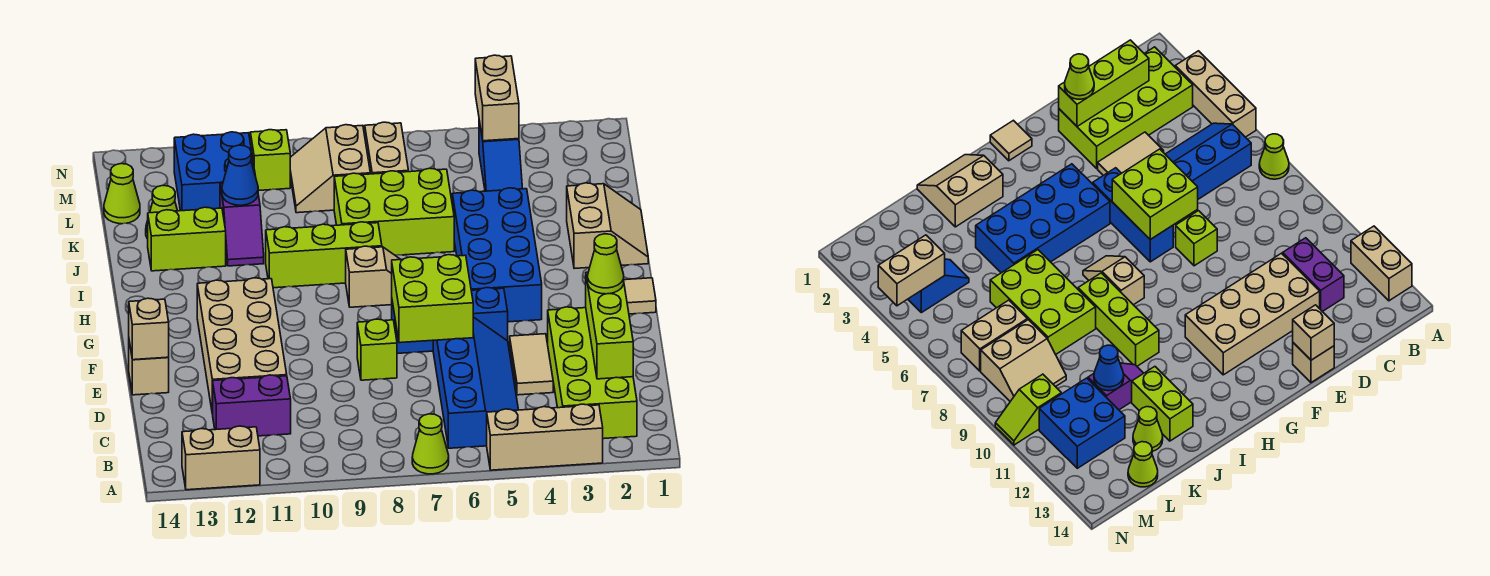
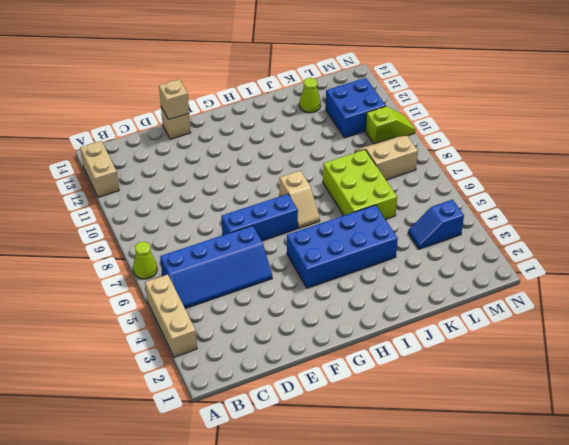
blue brick E7:G7 level 1 -> blue brick F5:F7 level 1
none -> lime brick B2:E3 level 1
none -> purple brick C11:C12 level 1
none -> tan tile D4:E4 level 1
none -> tan brick D11:G12 level 1

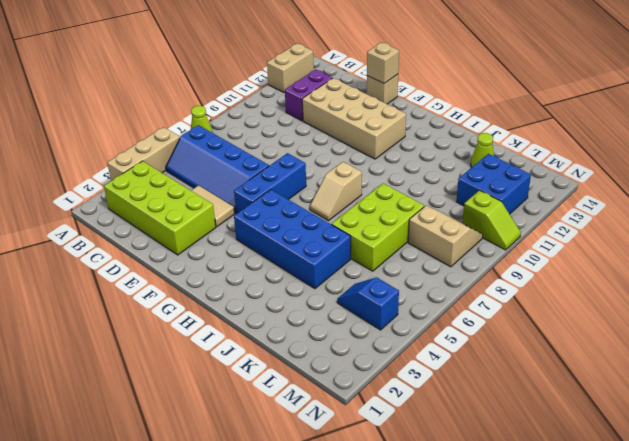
none -> lime brick E8 level 1
none -> tan tile G1 level 1
none -> tan slope I1:J2 level 1 top 2
none -> lime brick I8:I10 level 1

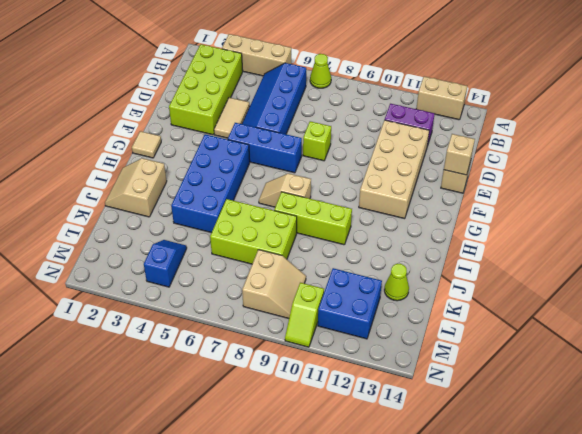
none -> purple slope J11:K11 level 1 top K
none -> lime brick J12:J13 level 1
none -> tan brick L7:M7 level 1
none -> lime cone L14 level 1

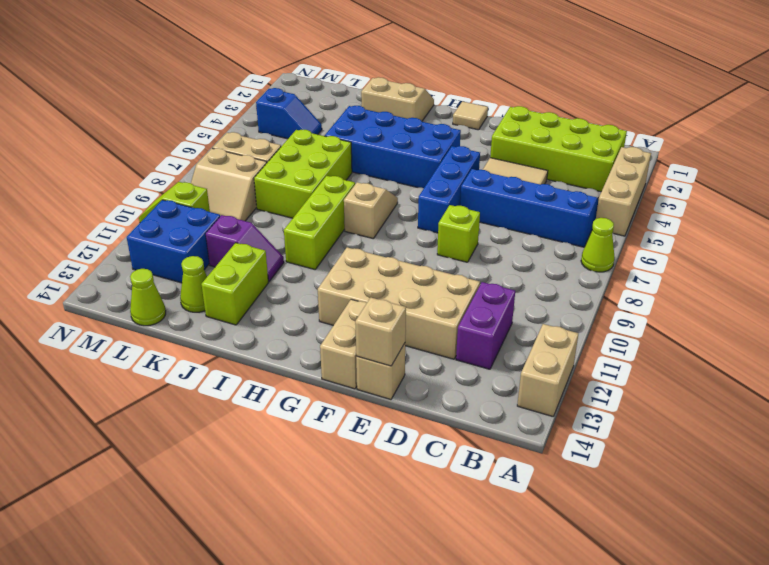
tan brick F13:F14 level 1 -> tan brick M4:N4 level 2
none -> lime brick C2:E2 level 2
none -> lime brick E6:F7 level 2
none -> blue cone K11 level 2
none -> lime cone E2 level 3

